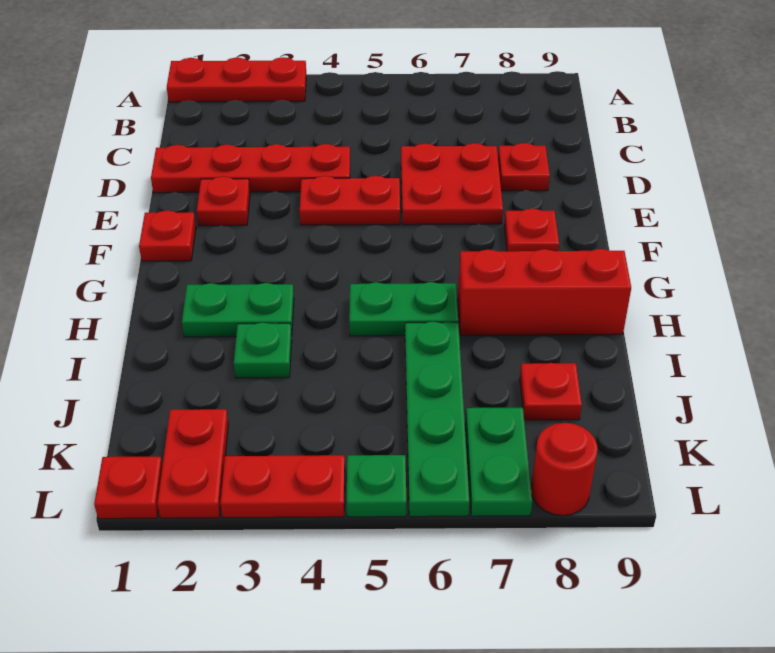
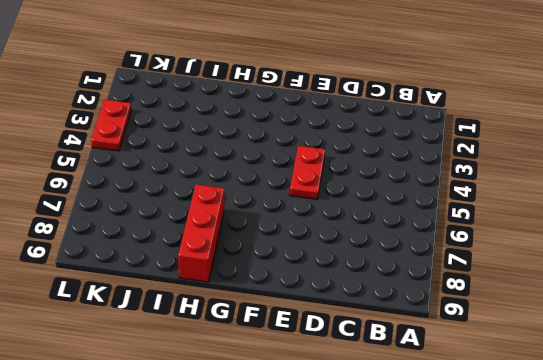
none -> red plate A1:A3 level 1
none -> red plate D1:D4 level 1
none -> red plate D6:E7 level 1

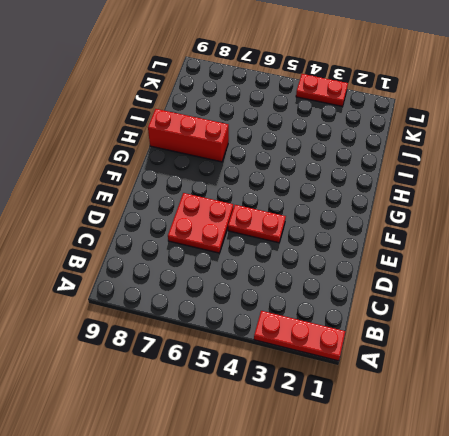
none -> red plate D1:D4 level 1
none -> red plate D8 level 1
none -> red plate E2 level 1

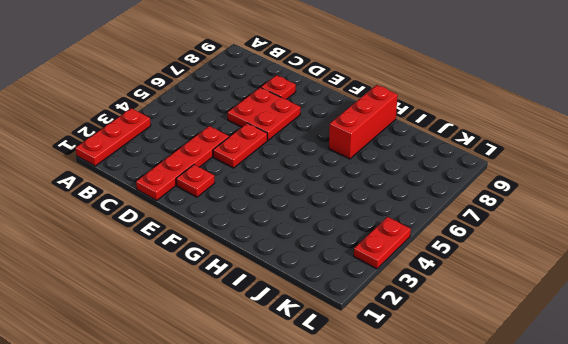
none -> red plate F1 level 1
none -> red plate F8 level 1
none -> green plate H2:H3 level 1

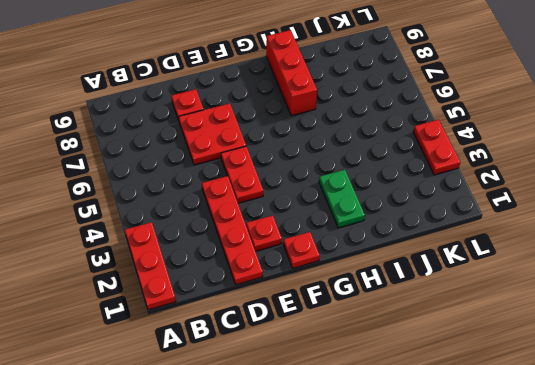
none -> red plate F8 level 1
none -> green plate H5:H6 level 1
none -> green plate I3 level 1

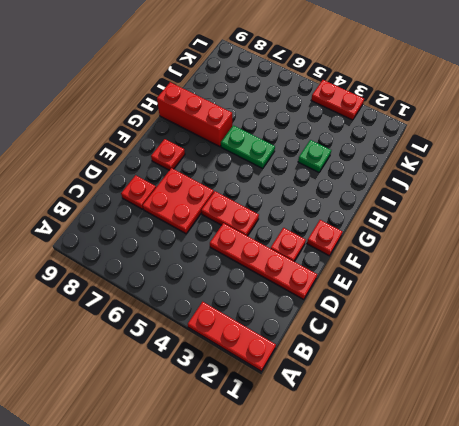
none -> green plate H2:H3 level 1
none -> green plate I6:L6 level 1
none -> red plate J8 level 1

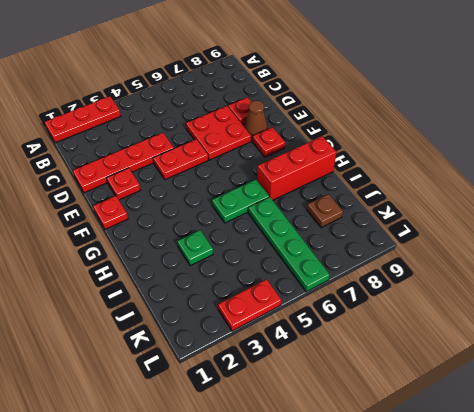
brown cone E8 level 1 -> none
brown plate J8 level 1 -> red plate J8 level 1
none -> green plate H2:H3 level 1
none -> red plate K2:L2 level 1
none -> green plate K7:L7 level 1

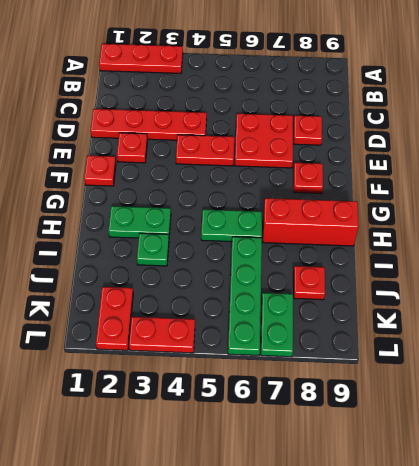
none -> red plate L1 level 1
none -> green plate L5 level 1
none -> red round brick L8 level 1

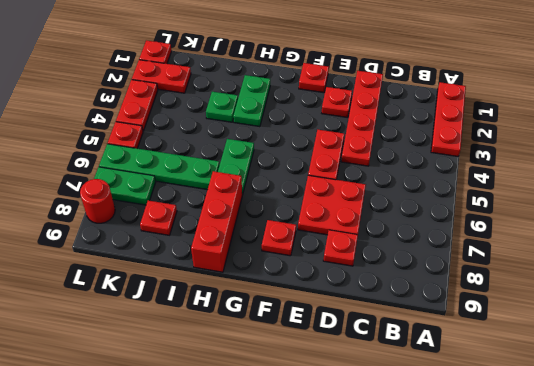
red plate L5 level 1 -> green plate L5 level 1

